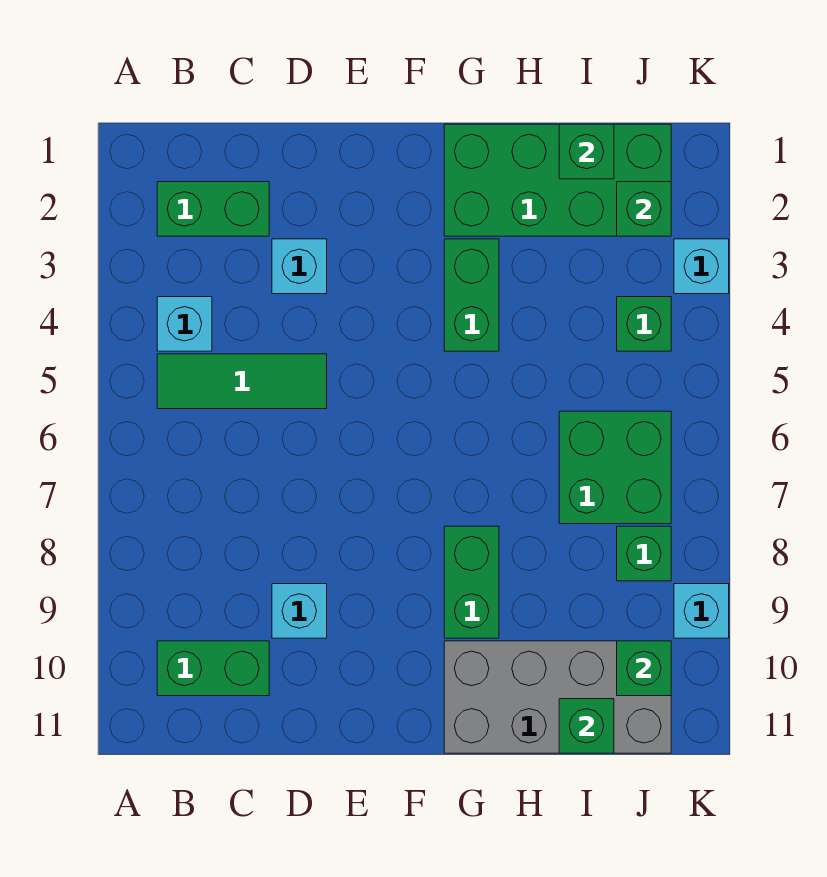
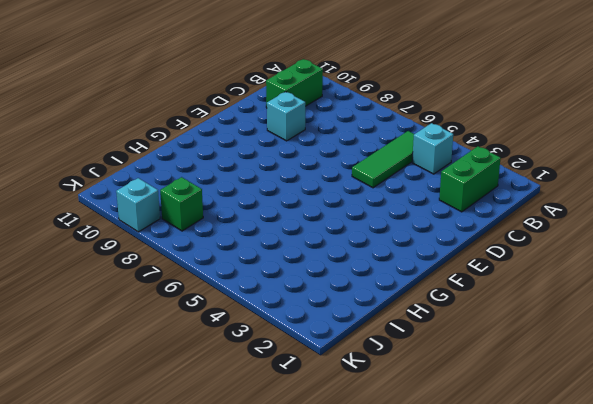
none -> cyan brick D3 level 1
none -> green brick G1:J2 level 1
none -> green brick G3:G4 level 1

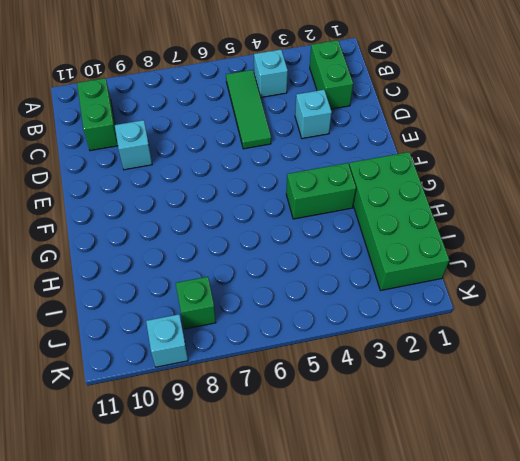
none -> green brick G8:G9 level 1
none -> grey brick G10:J11 level 1
none -> green brick I6:J7 level 1

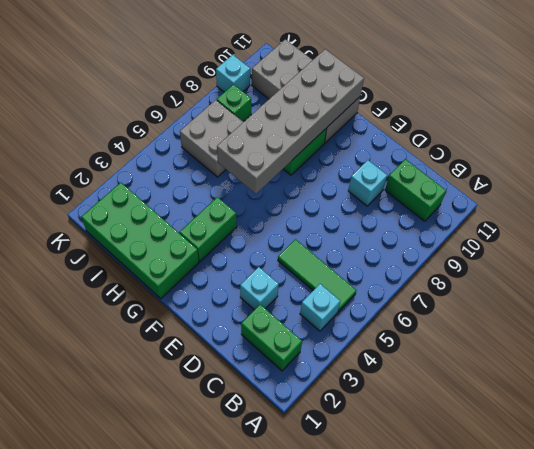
grey brick G6:H11 level 2 -> none
grey brick I6:J7 level 1 -> green brick I6:J7 level 1
none -> green brick J4 level 1
none -> cyan brick K3 level 1
none -> green brick I1 level 2

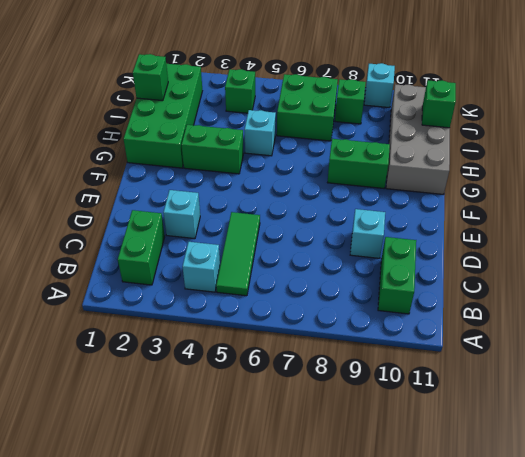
cyan brick H5 level 1 -> cyan brick K3 level 1
none -> green brick J2 level 2
none -> green brick J10 level 2

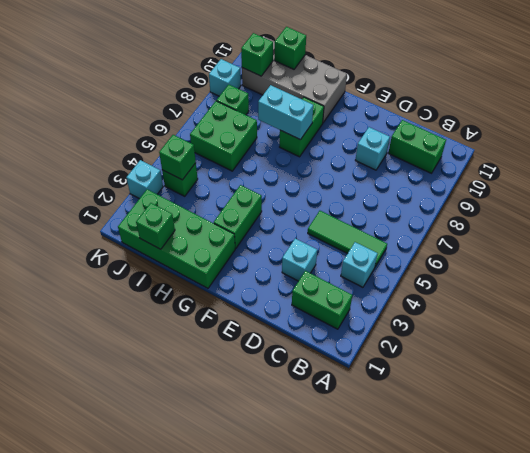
cyan brick G8:H8 level 2 -> none
green brick J4 level 2 -> green brick J2 level 2

